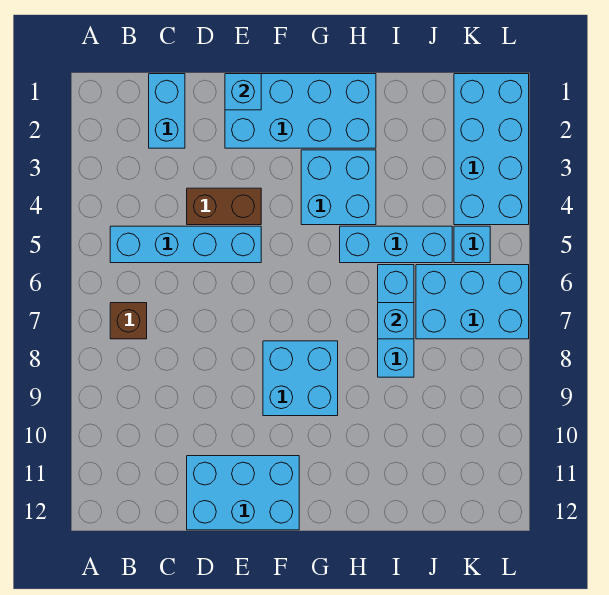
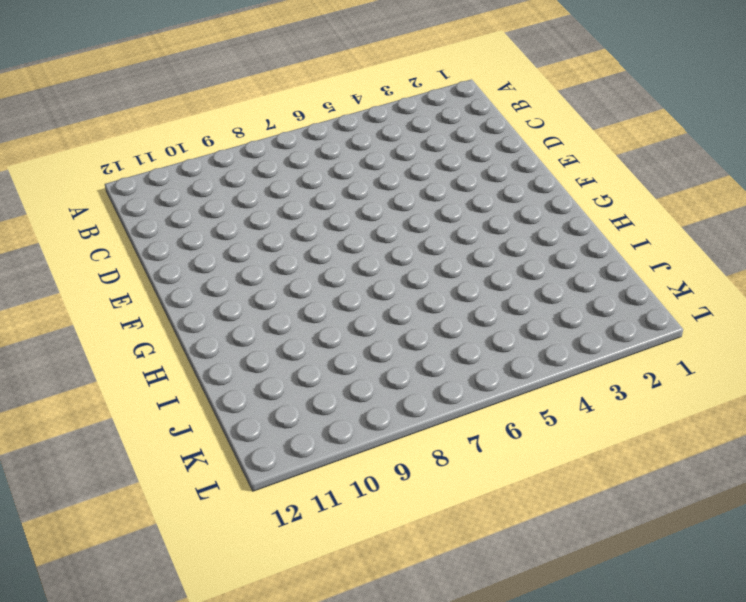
none -> cyan brick B5:E5 level 1
none -> brown brick B7 level 1
none -> cyan brick C1:C2 level 1

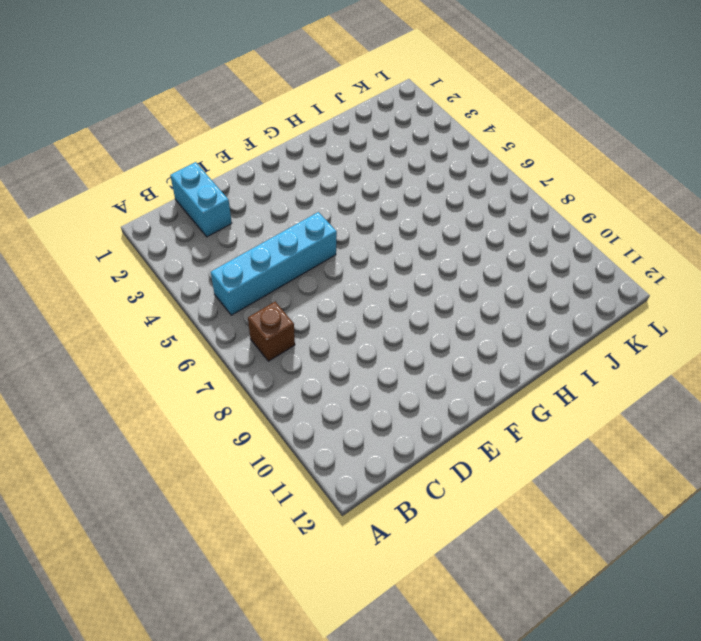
none -> brown brick D4:E4 level 1
none -> cyan brick D11:F12 level 1
none -> cyan brick E1:H2 level 1

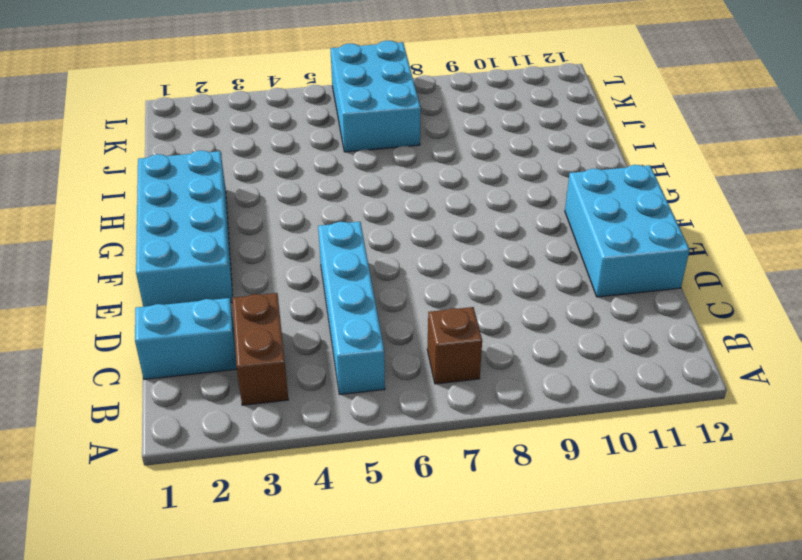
brown brick B3:C3 level 1 -> brown brick D4:E4 level 1
none -> cyan brick F8:G9 level 1
none -> cyan brick G3:H4 level 1
none -> cyan brick H5:J5 level 1

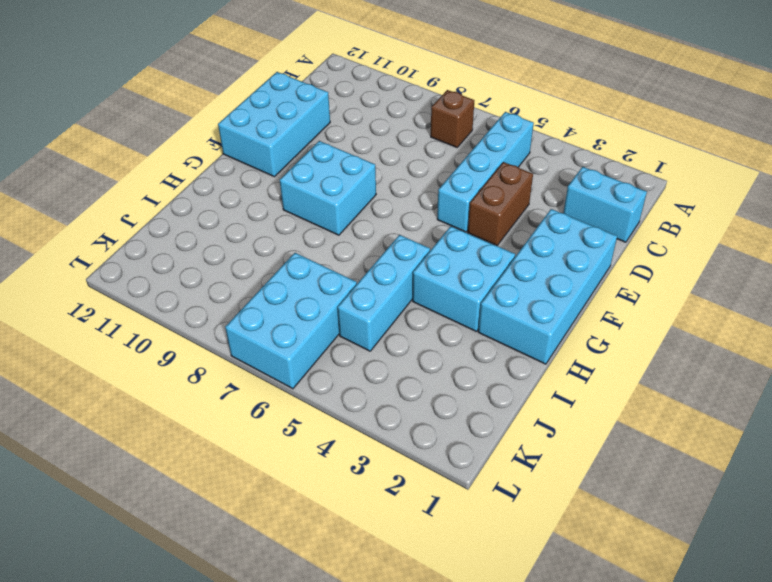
none -> cyan brick I6:I8 level 1
none -> cyan brick K1:L4 level 1
none -> cyan brick K5 level 1

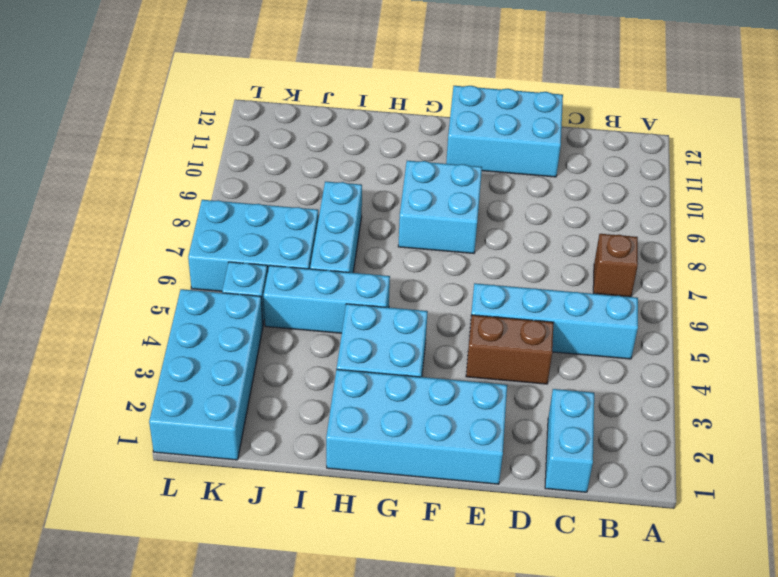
none -> cyan brick E1 level 2
none -> cyan brick I7 level 2

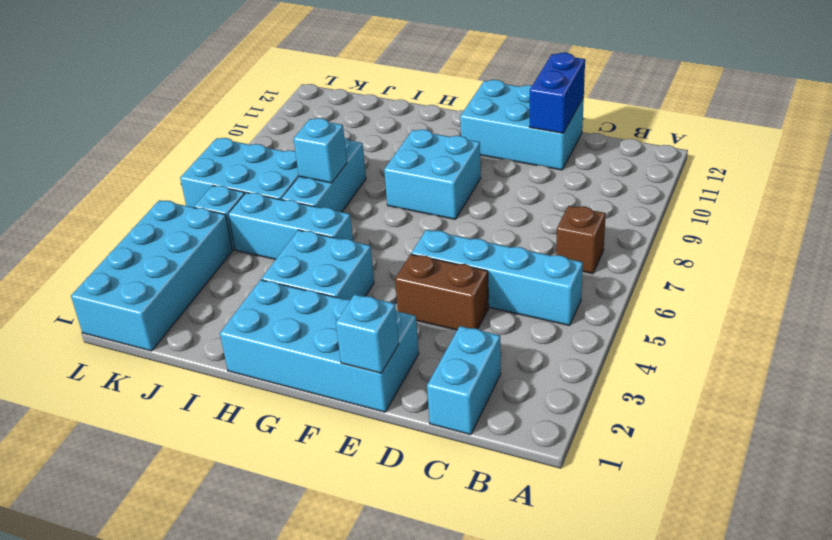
blue brick D11:D12 level 2 -> none

